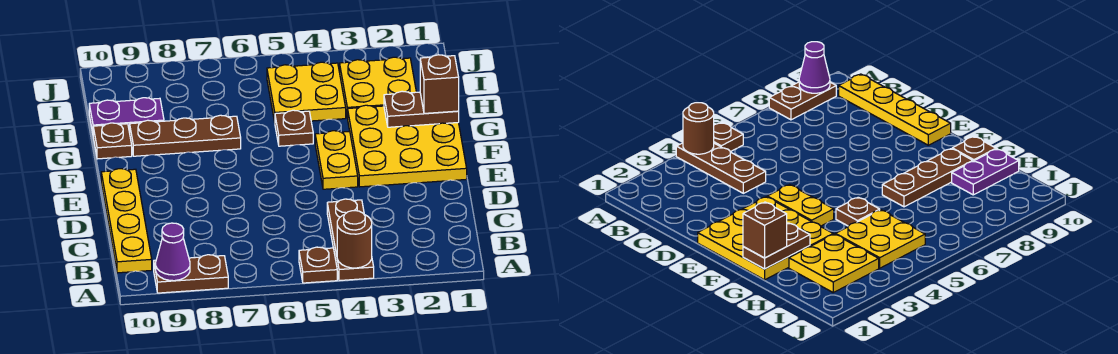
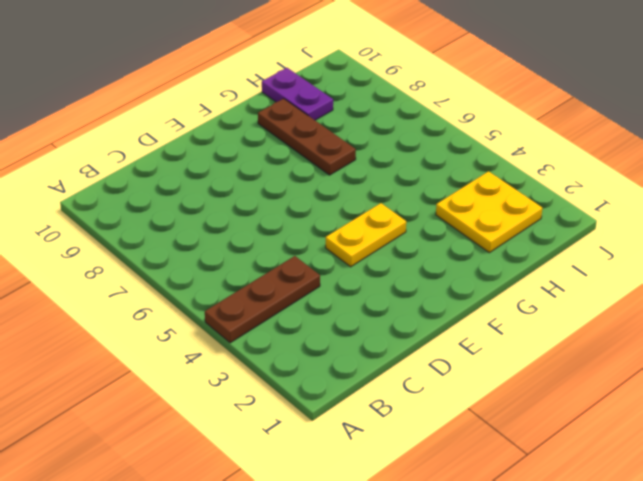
none -> brown plate A5 level 1
none -> brown plate A8:A9 level 1
none -> yellow plate B10:E10 level 1

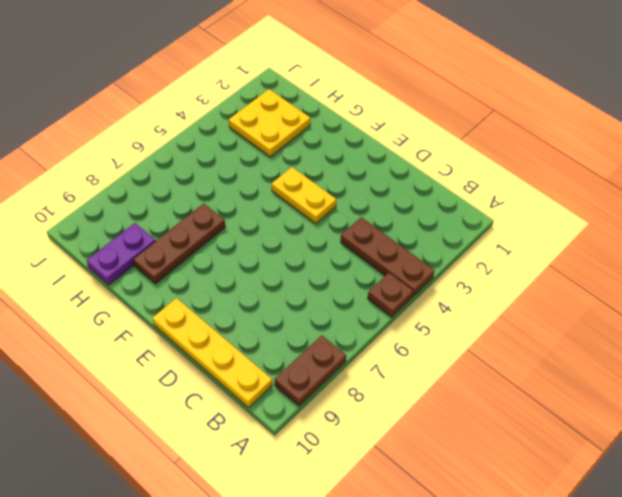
none -> yellow plate E1:G3 level 1
none -> brown plate G5 level 1
none -> brown plate G10 level 1

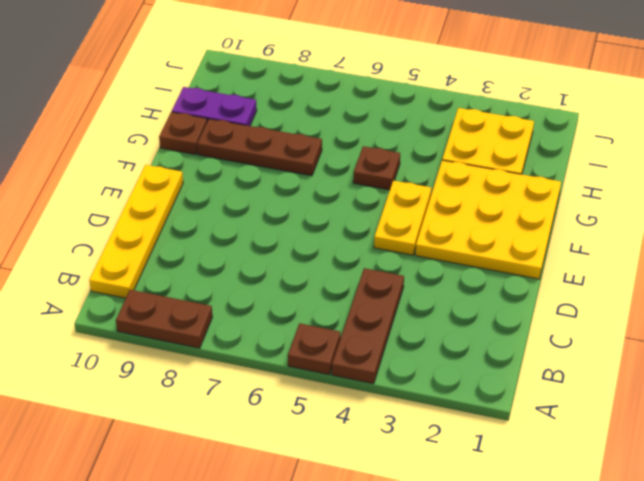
none -> yellow plate H4:I5 level 1
none -> brown round brick A4 level 2
none -> purple cone A9 level 2

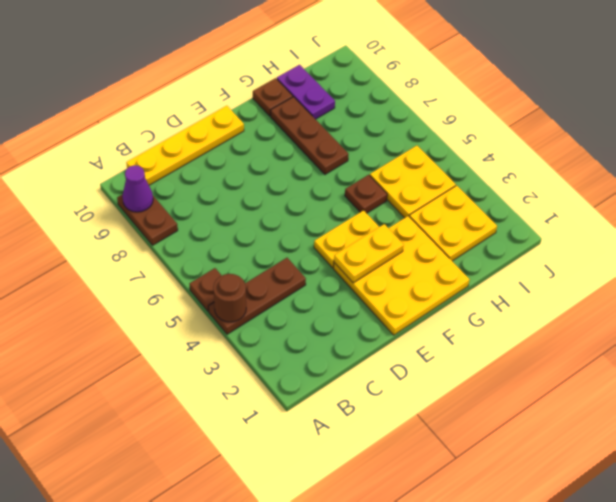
yellow plate E3:F3 level 2 -> none
none -> brown plate G1:G2 level 2
none -> brown brick G1 level 3

